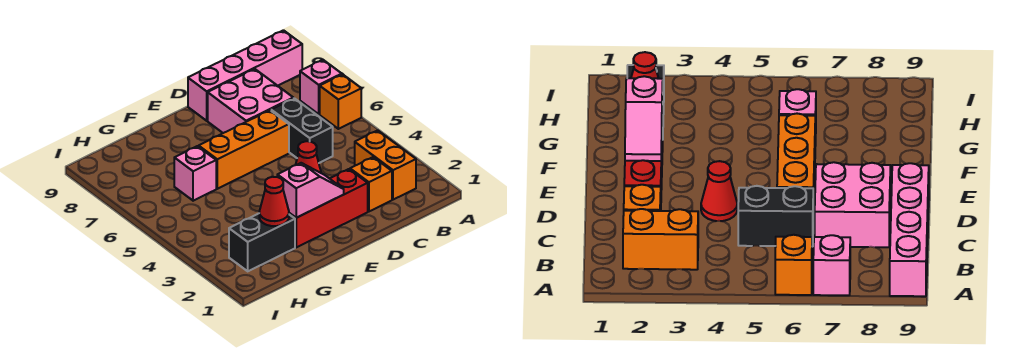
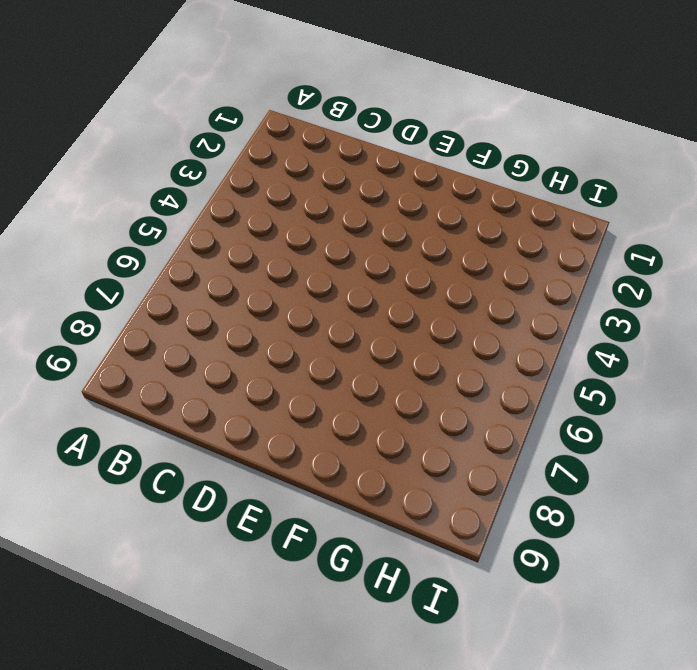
none -> orange brick A6 level 1
none -> pink brick A7 level 1
none -> pink brick A9:D9 level 1

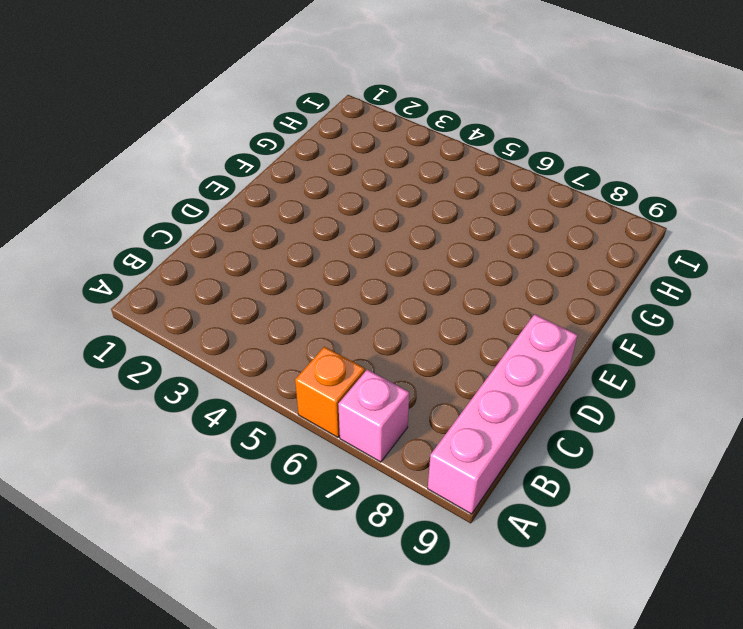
none -> orange brick B2:B3 level 1
none -> orange brick C2 level 1
none -> black brick C5:C6 level 1

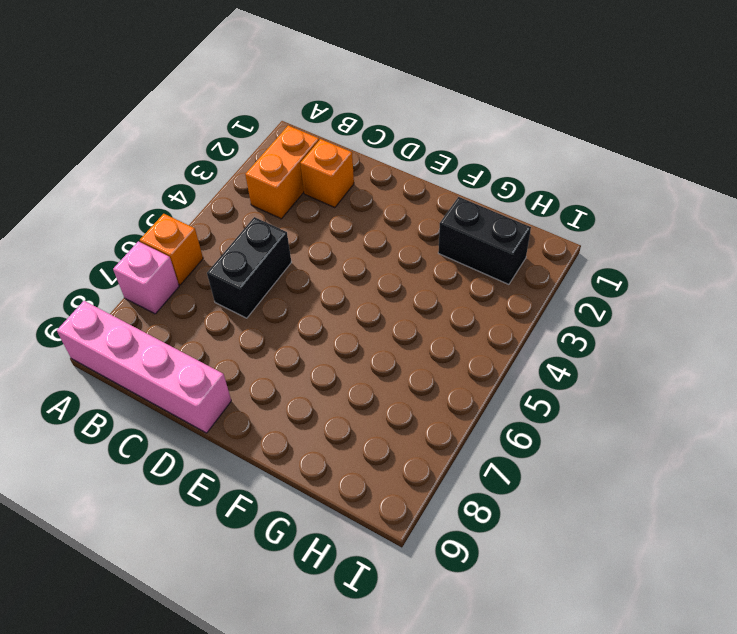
none -> pink brick C7:D8 level 1
none -> red brick D2:F2 level 1
none -> red cone D4 level 1

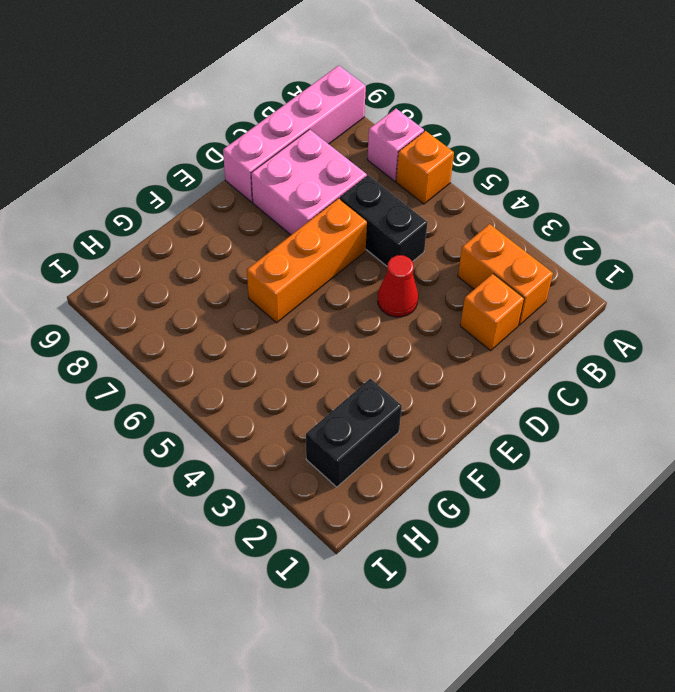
none -> red brick D2:F2 level 1
none -> pink brick G6 level 1
none -> pink slope E2:F2 level 2 top F

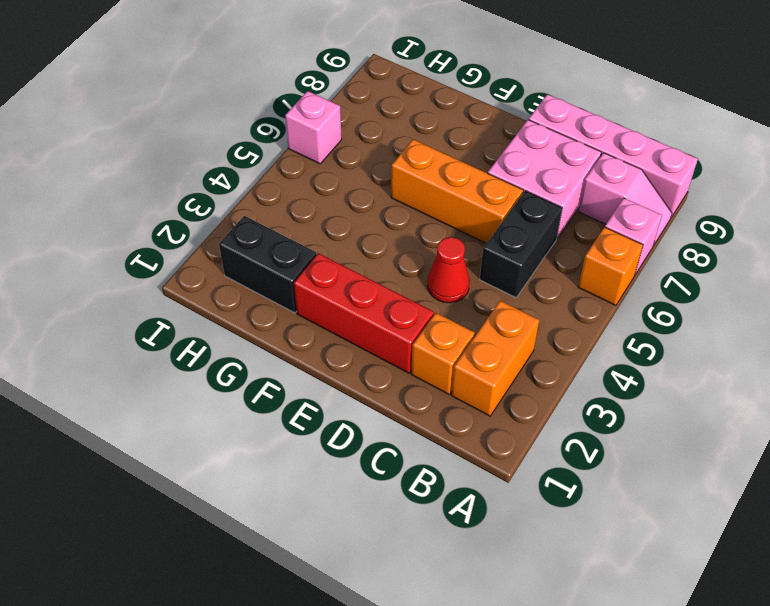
pink slope A8:B8 level 1 top B -> pink slope E2:F2 level 2 top F
pink brick I6 level 1 -> pink brick G6 level 1
none -> red cone G2 level 2

